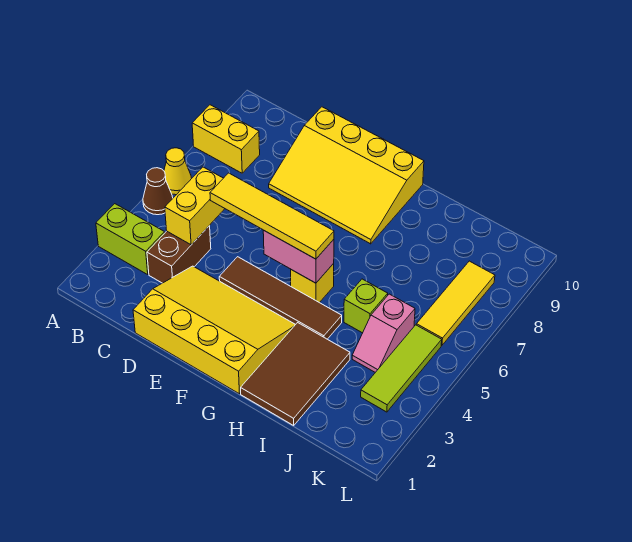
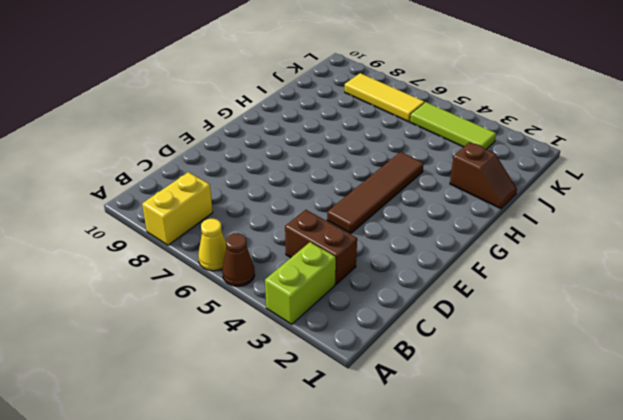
brown slope I1:I2 level 1 top 2 -> brown tile H1:I3 level 1
none -> yellow slope D1:G3 level 1 top 1
none -> yellow slope D8:G10 level 1 top 10
none -> yellow brick G5 level 1

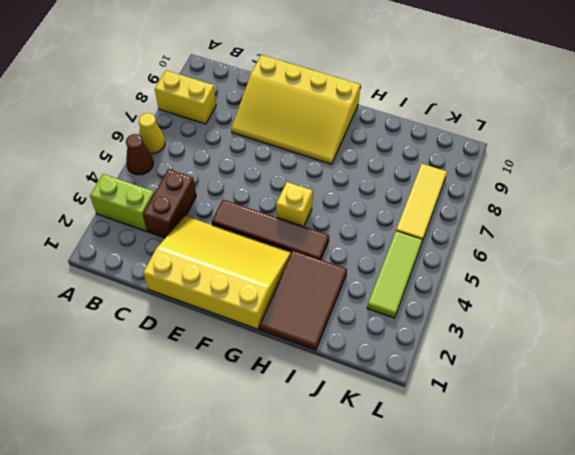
none -> lime brick I5 level 1
none -> pink slope J4:J5 level 1 top 5
none -> yellow brick C4:C5 level 2

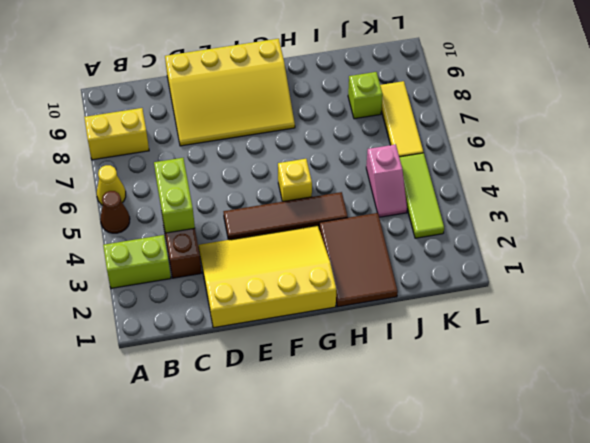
lime brick C4:C5 level 2 -> yellow brick C4:C5 level 2
lime brick J8 level 1 -> lime brick I5 level 1
none -> pink brick F5:G5 level 2
none -> yellow tile D5:G5 level 3

